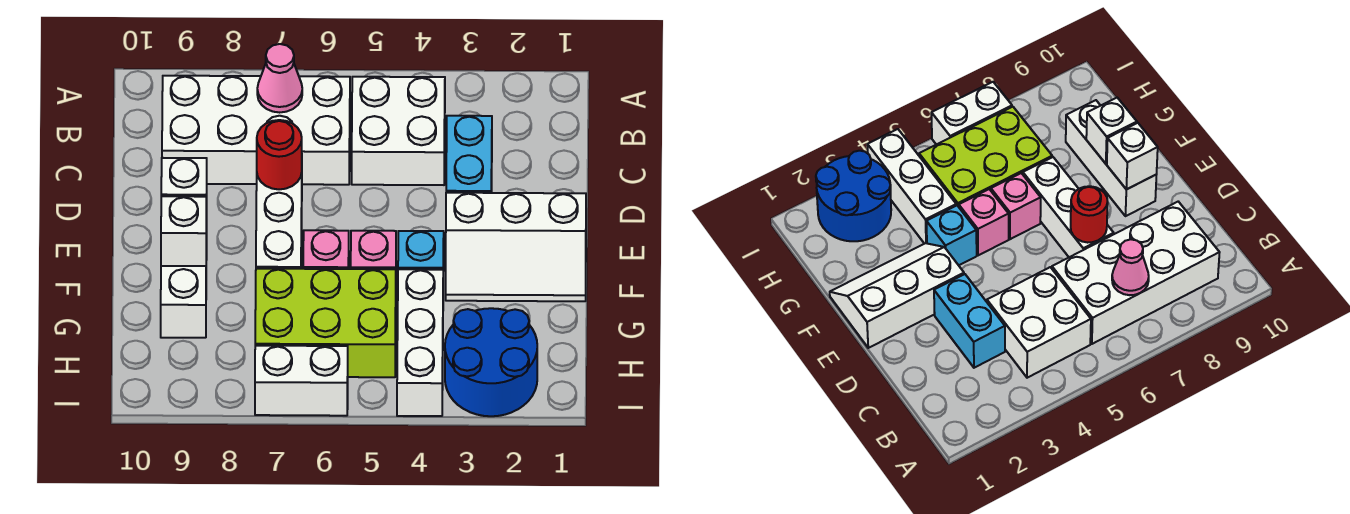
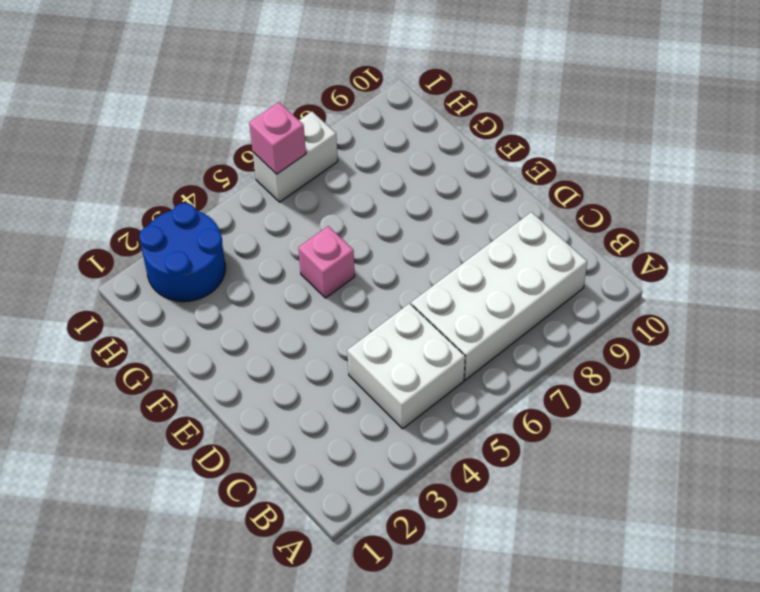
pink brick I6 level 2 -> pink brick F6 level 1
none -> cyan brick C3:D3 level 1
none -> white brick D7:F7 level 1
none -> white slope E1:F3 level 1 top E

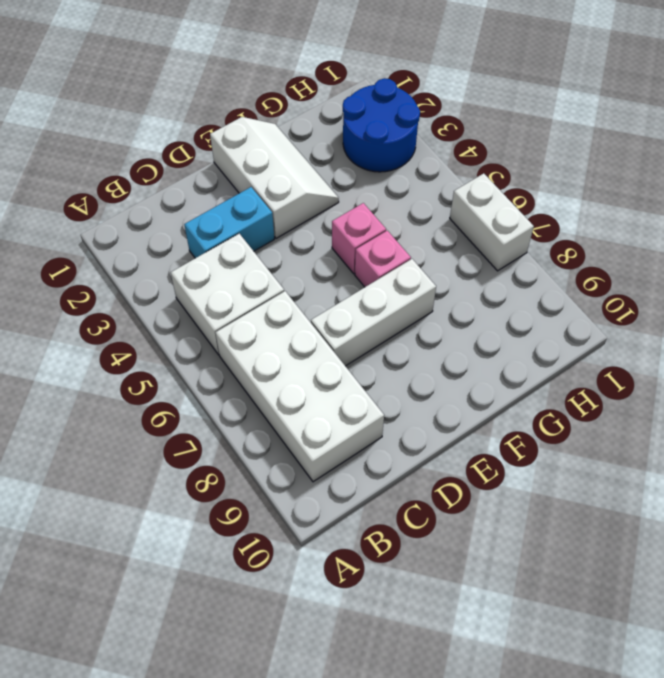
none -> white brick E9:G9 level 1
none -> cyan brick F4 level 1
none -> white brick G4:I4 level 1

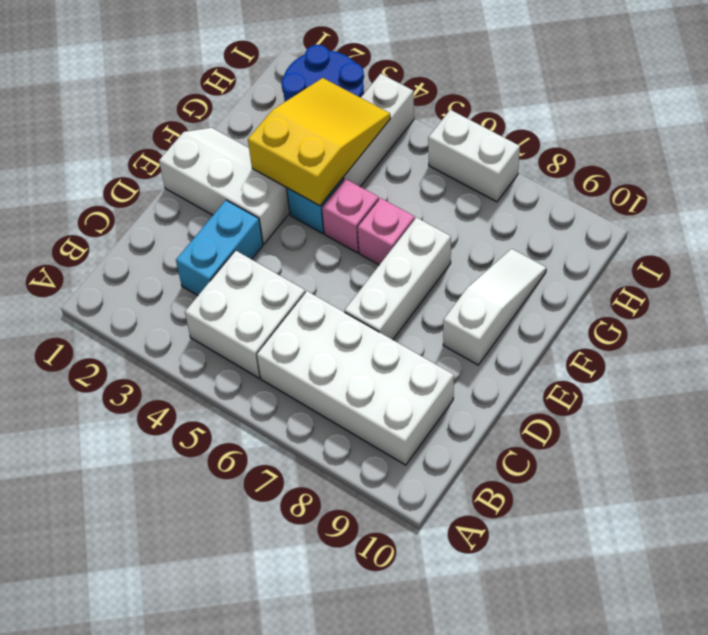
white slope E9:G9 level 1 top E -> white brick E9:G9 level 1
yellow slope F3:H4 level 2 top F -> none
none -> lime brick G5:H7 level 1
none -> pink cone B7 level 2
none -> red round brick D7 level 2

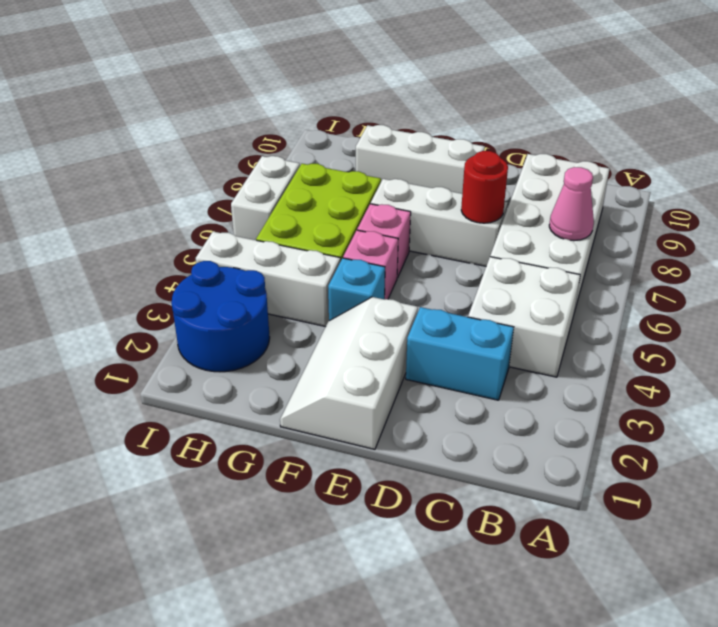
none -> white brick E9 level 2
none -> white brick F9 level 2

